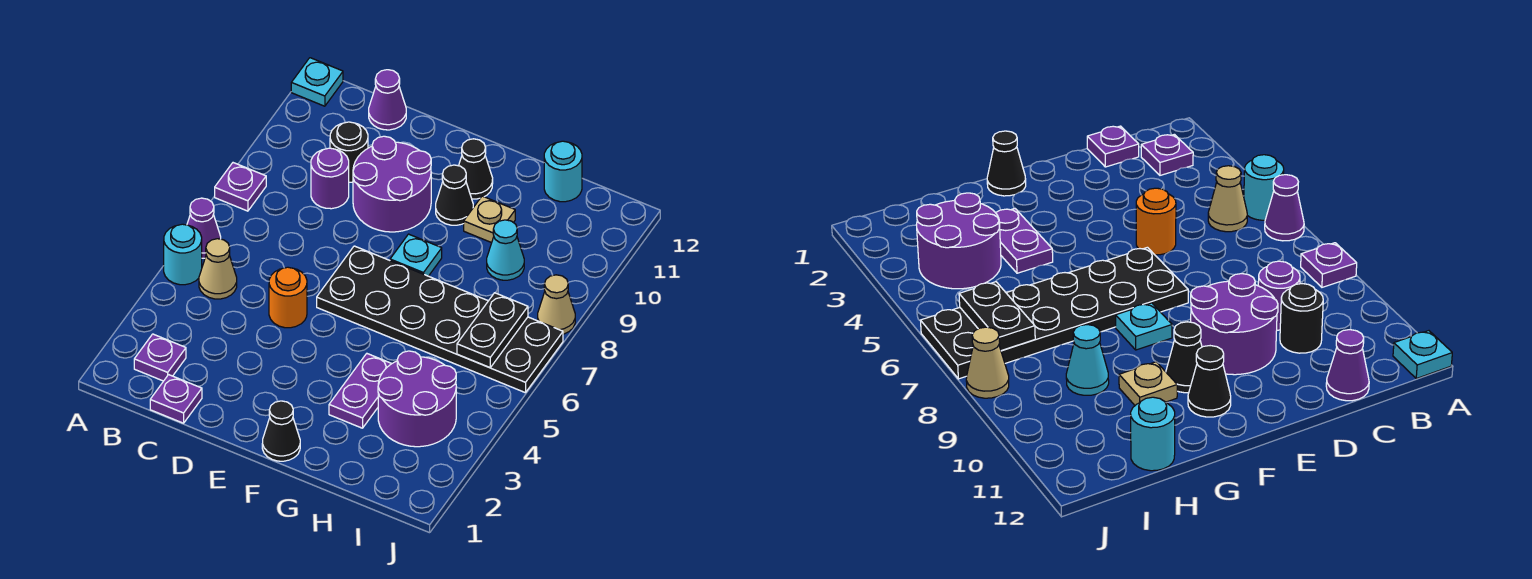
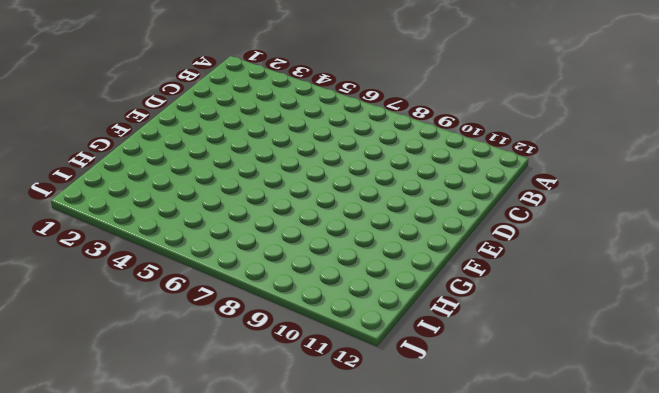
none -> cyan round brick A5 level 1
none -> purple cone A6 level 1
none -> purple plate A8 level 1

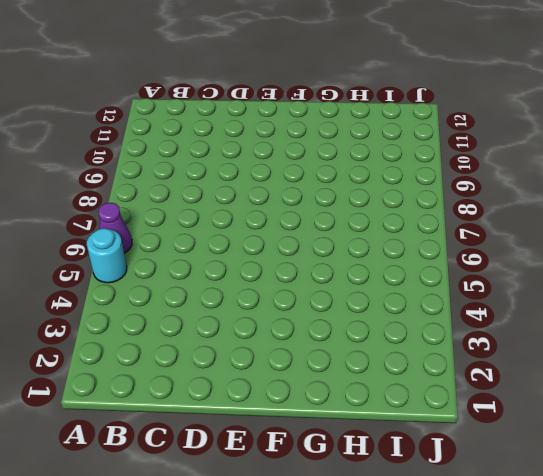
none -> purple plate A8 level 1
none -> cyan plate A12 level 1
none -> purple plate B2 level 1

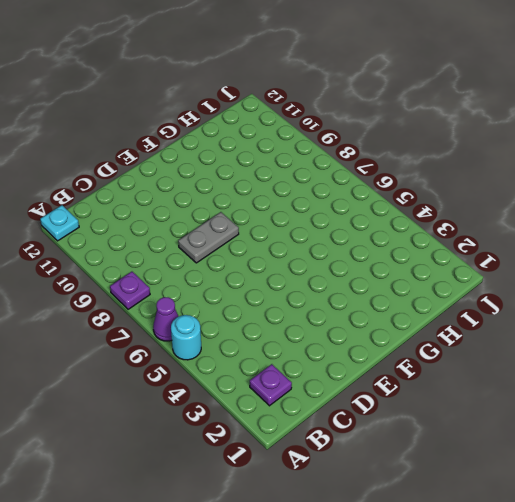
grey plate D8:E8 level 1 -> none
none -> tan cone B5 level 1
none -> purple plate C1 level 1
none -> purple round brick C9 level 1

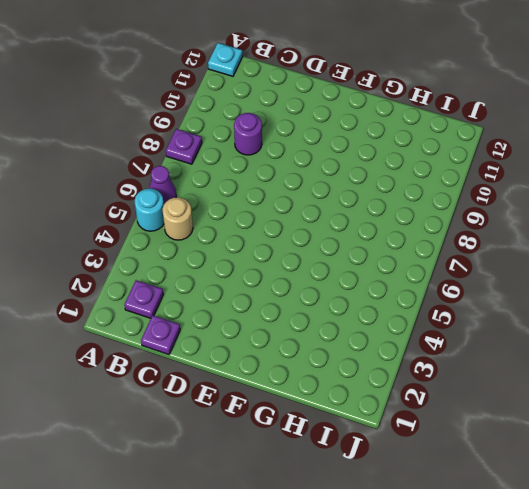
tan round brick B5 level 1 -> tan cone B5 level 1
none -> black round brick C10 level 1
none -> purple cone C12 level 1
none -> orange round brick D5 level 1

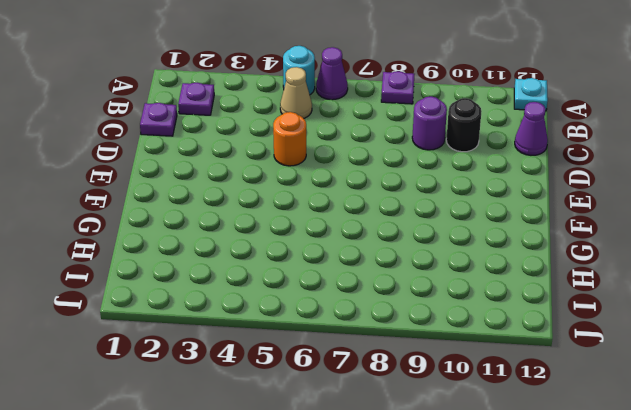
none -> purple round brick D9:E10 level 1
none -> black plate E6:J7 level 1
none -> black cone F1 level 1

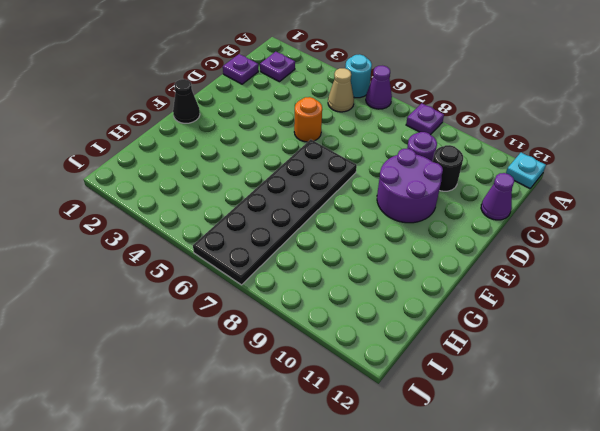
none -> cyan plate F8 level 1
none -> black cone F10 level 1
none -> black cone F11 level 1

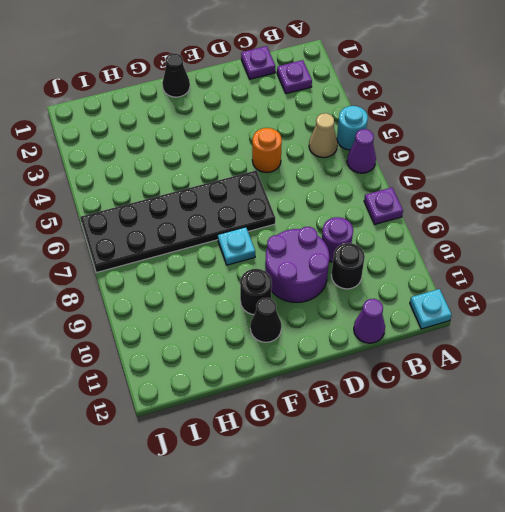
black round brick F10 level 1 -> black cone F10 level 1
none -> purple plate G3:G4 level 1
none -> tan plate G10 level 1
none -> purple round brick H3:I4 level 1

